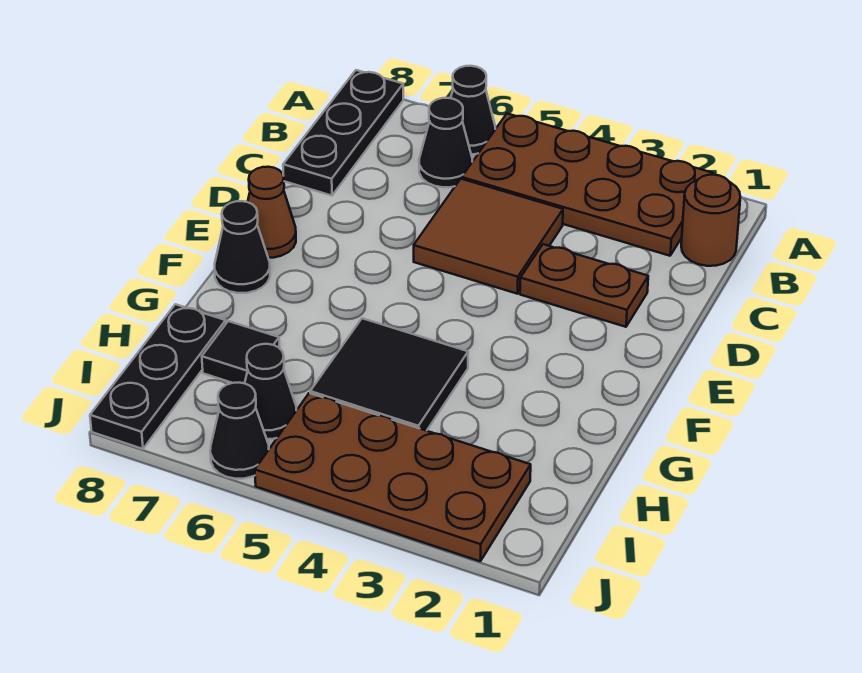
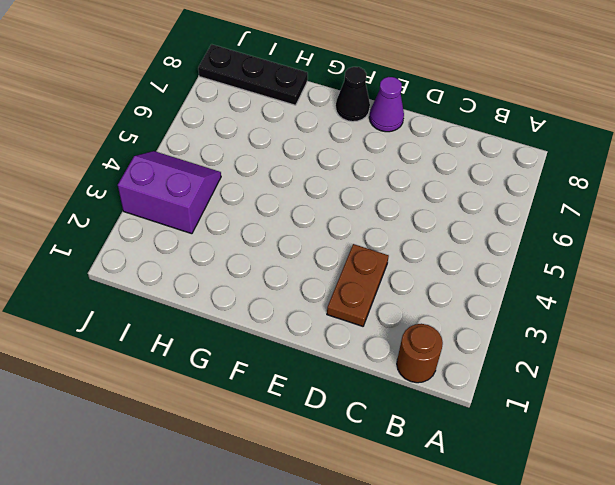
purple cone E8 level 1 -> brown cone E8 level 1
purple slope I3:J4 level 1 top 3 -> brown plate I2:J5 level 1
none -> brown plate A2:B5 level 1
none -> black cone A6 level 1
none -> black plate A8:C8 level 1

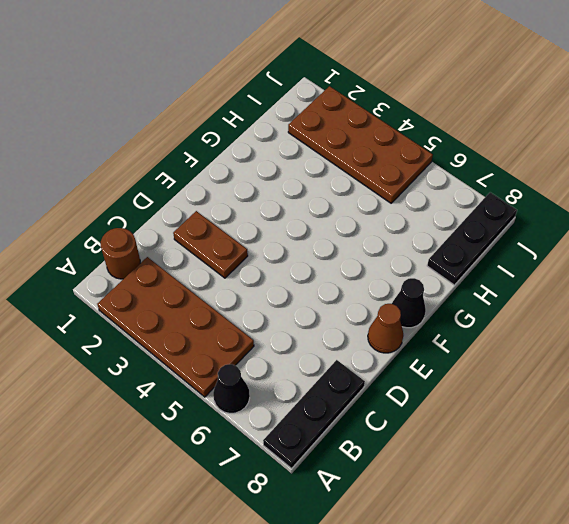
none -> black cone B6 level 1
none -> brown tile C4:D5 level 1
none -> black tile G4:H5 level 1

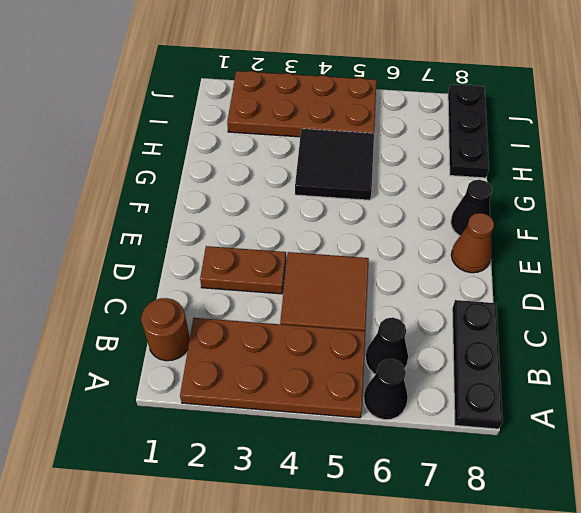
none -> black tile H7 level 1
none -> black cone I6 level 1
none -> black cone J6 level 1

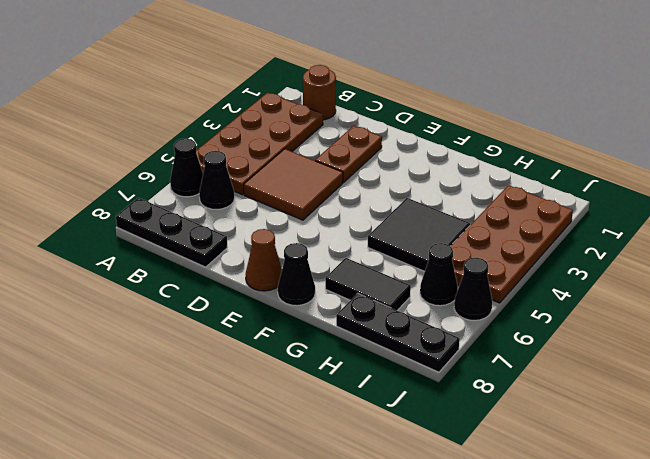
black tile G7:H7 level 1 -> black tile H7 level 1

